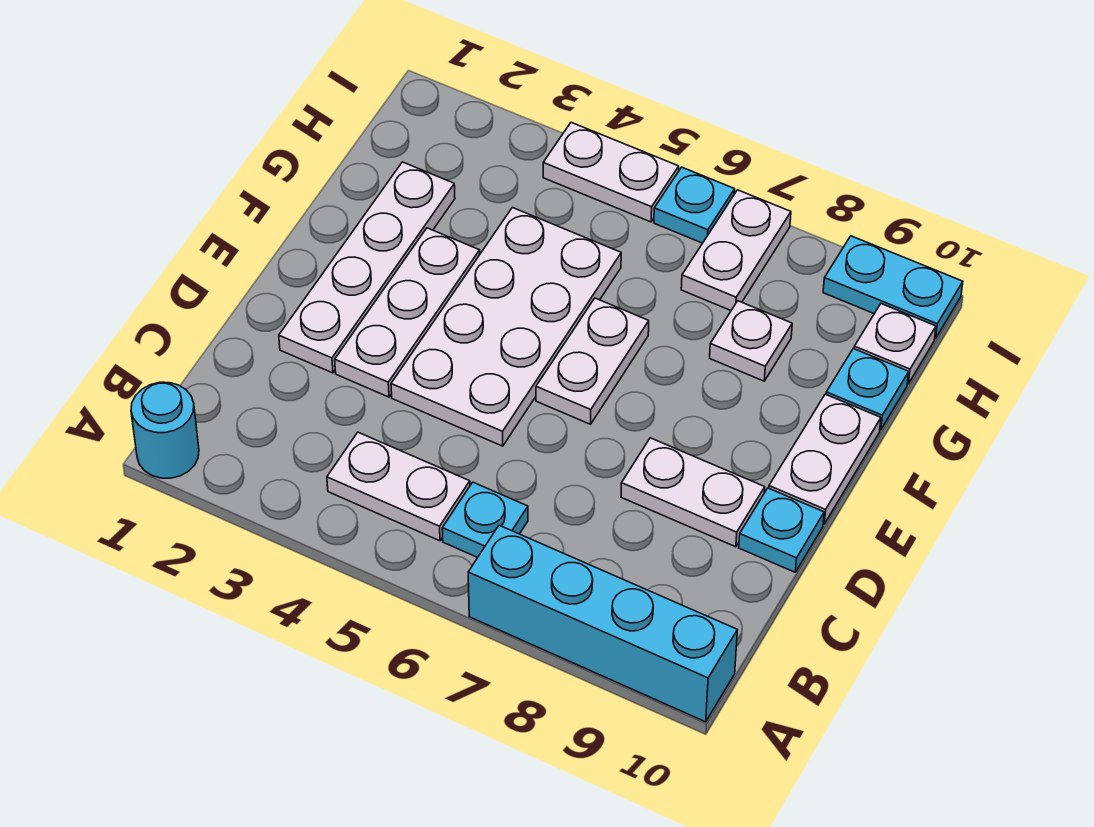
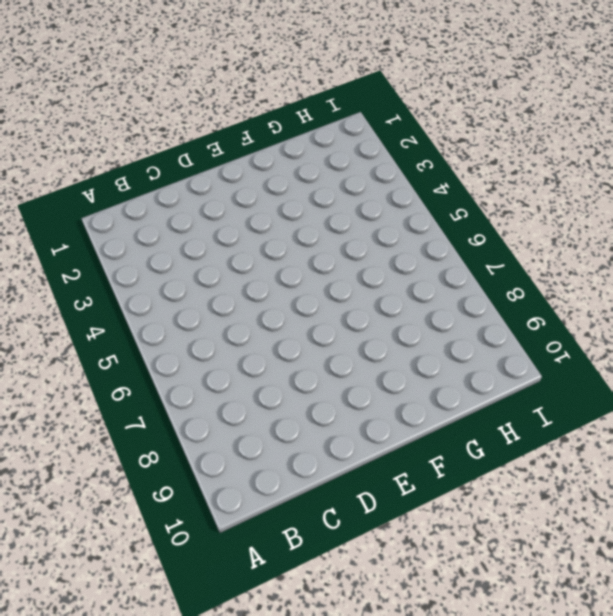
none -> cyan round brick A1 level 1
none -> cyan brick A7:A10 level 1
none -> white plate B4:B5 level 1

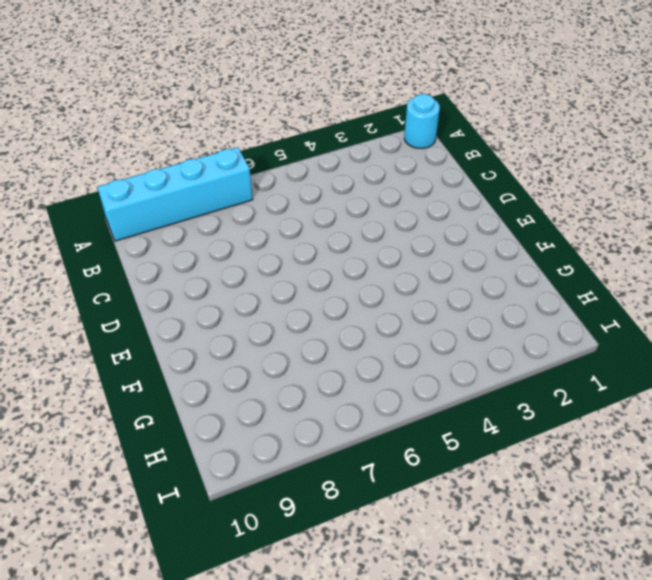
none -> white plate B4:B5 level 1
none -> cyan plate B6 level 1
none -> white plate D2:G2 level 1

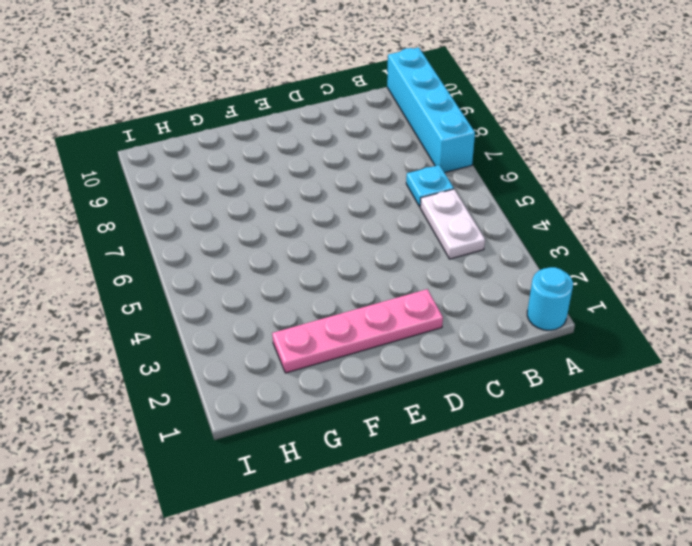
pink plate D2:G2 level 1 -> white plate D2:G2 level 1
none -> white plate D3:F3 level 1
none -> white plate D4:G5 level 1
none -> white plate D8:D9 level 1

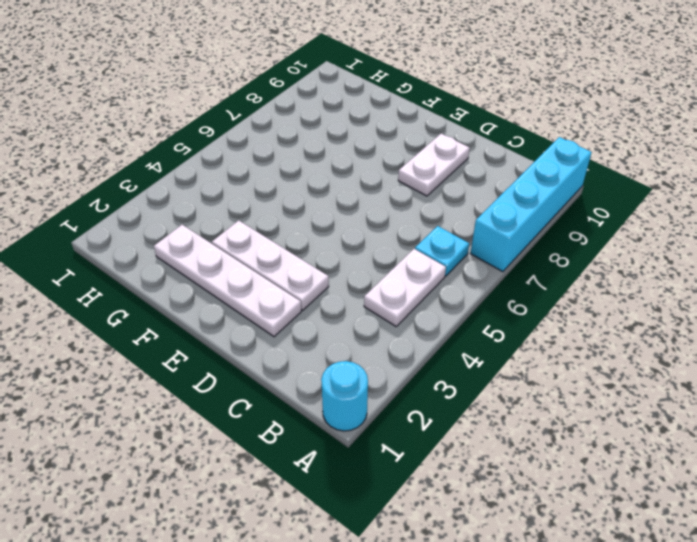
none -> white plate D4:G5 level 1
none -> cyan plate D10 level 1
none -> white plate E6:F6 level 1

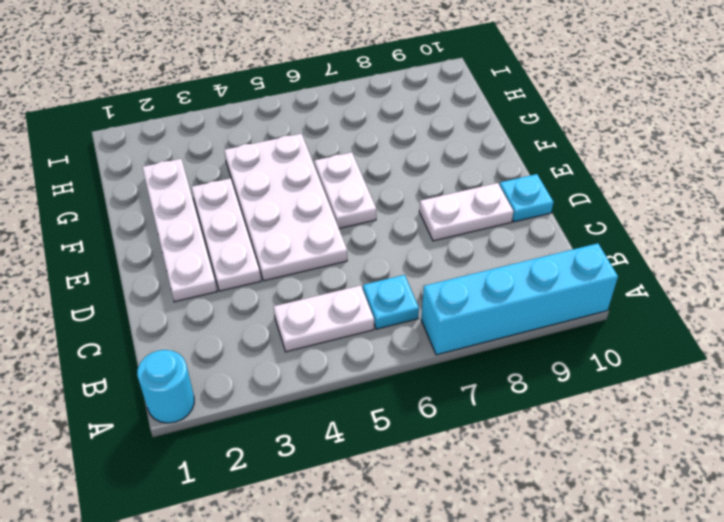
none -> white plate E10:F10 level 1
none -> white plate G8 level 1
none -> cyan plate G10 level 1

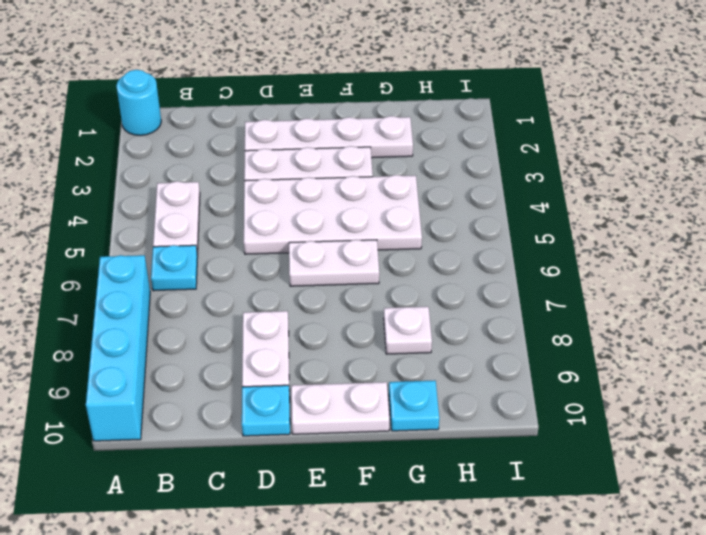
none -> white plate H7:I7 level 1
none -> white plate H10 level 1
none -> white plate I4:I5 level 1

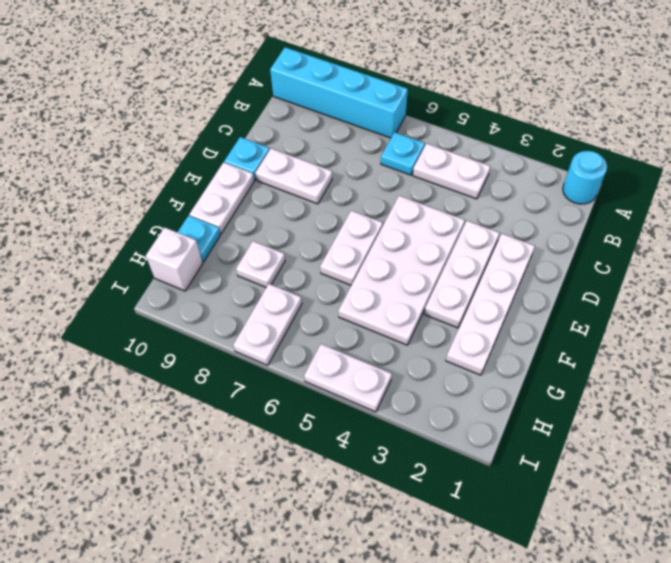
white brick H10 level 1 -> white plate H10 level 1
none -> cyan plate I6 level 1
none -> cyan plate I9:I10 level 1

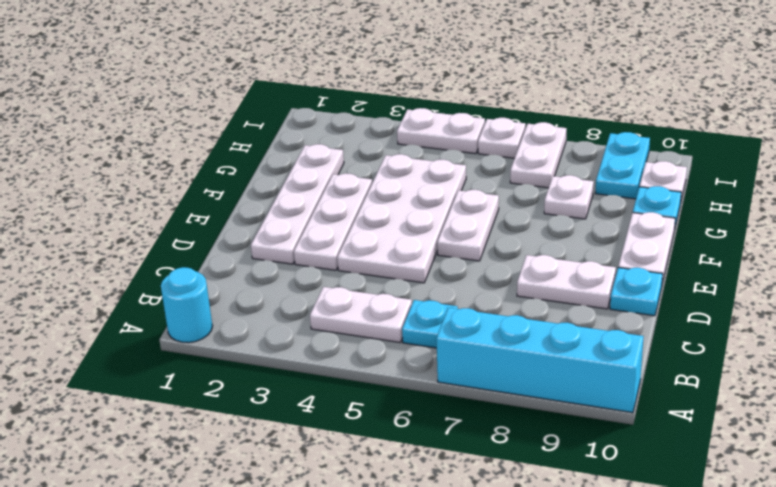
cyan plate H9:I9 level 1 -> cyan plate I9:I10 level 1
white plate I6 level 1 -> cyan plate I6 level 1

